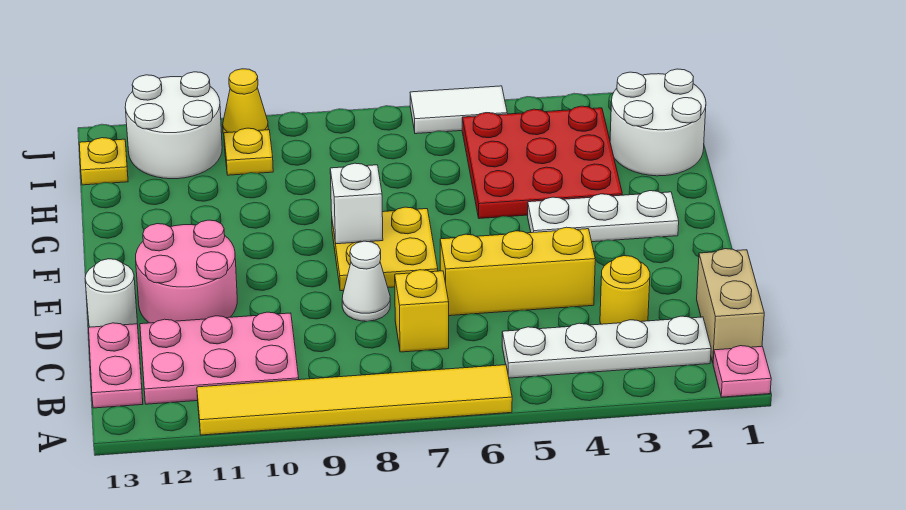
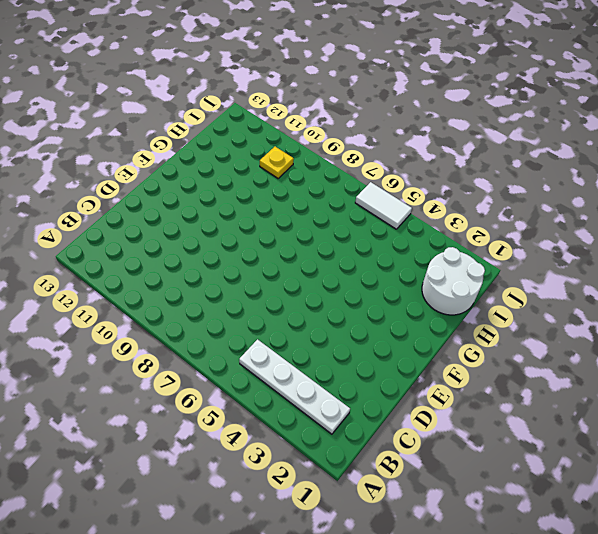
none -> pink plate A1 level 1
none -> yellow tile A6:A11 level 1
none -> tan brick B1:C1 level 1

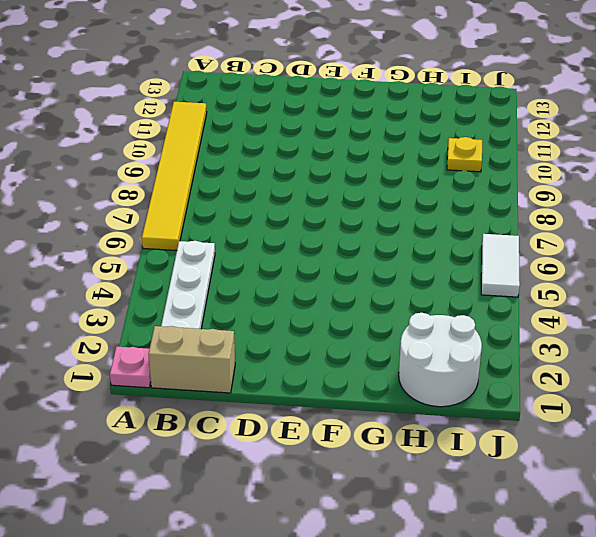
none -> pink plate B10:C12 level 1
none -> pink plate B13:C13 level 1
none -> yellow round brick C3 level 1

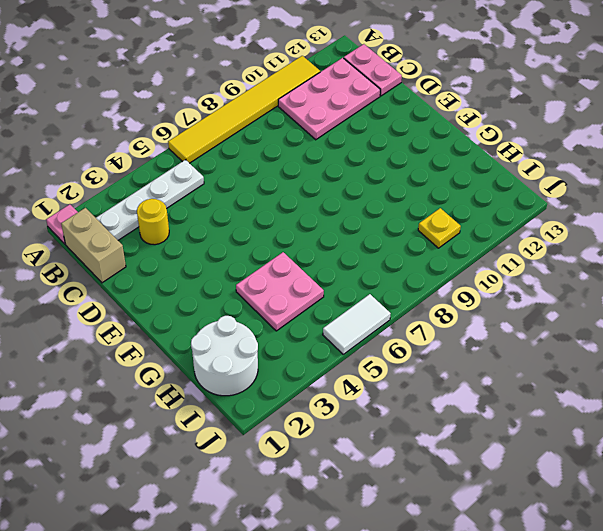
pink plate G4:H5 level 1 -> red plate G3:I5 level 1
none -> yellow brick C7 level 1
none -> yellow brick D4:D6 level 1
none -> white cone D8 level 1

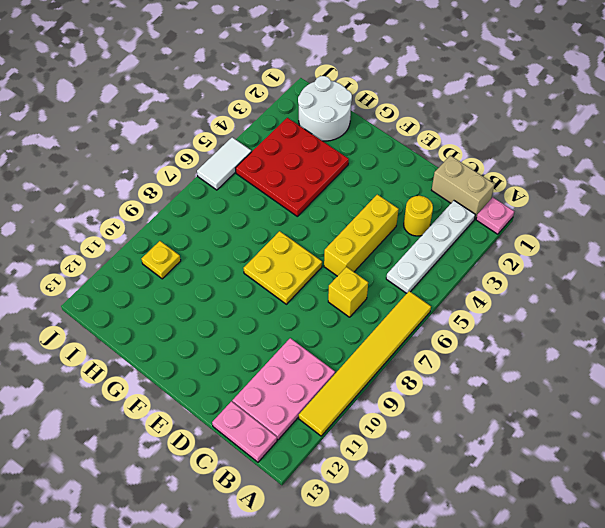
none -> white cone D8 level 1
none -> pink round brick D11:E12 level 1
none -> white round brick D13 level 1

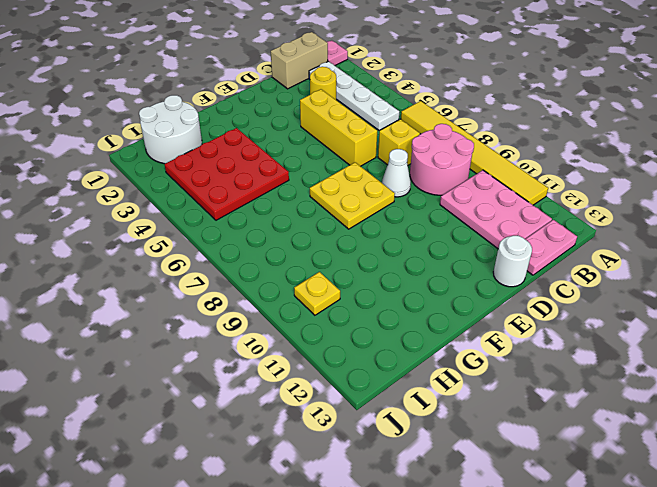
pink round brick B8:C9 level 1 -> pink round brick D11:E12 level 1
none -> white plate F2:F4 level 1
none -> white round brick I11:J12 level 1
none -> yellow plate I13 level 1

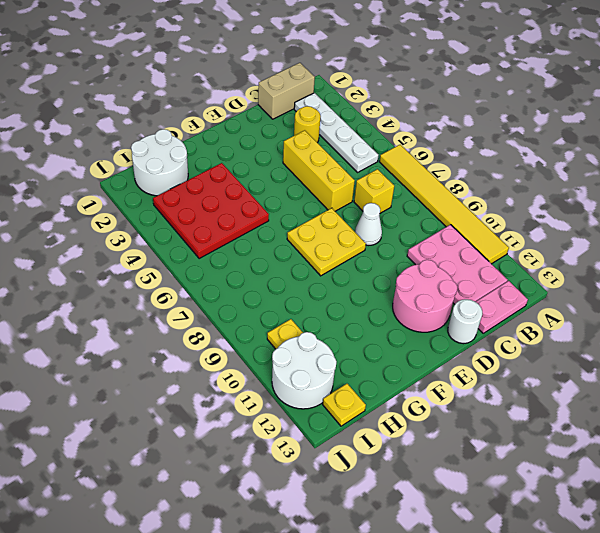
none -> pink plate A1 level 1
none -> white plate F2:F4 level 1
none -> white tile J5:J6 level 1

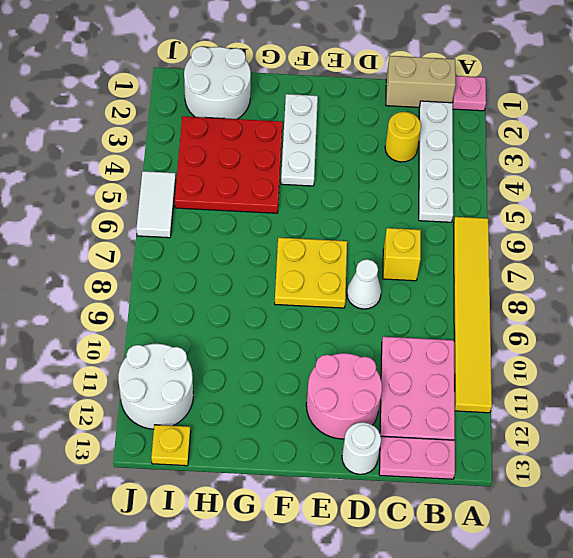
none -> yellow brick D4:D6 level 1
none -> yellow plate I10 level 1
none -> yellow cone J10 level 1

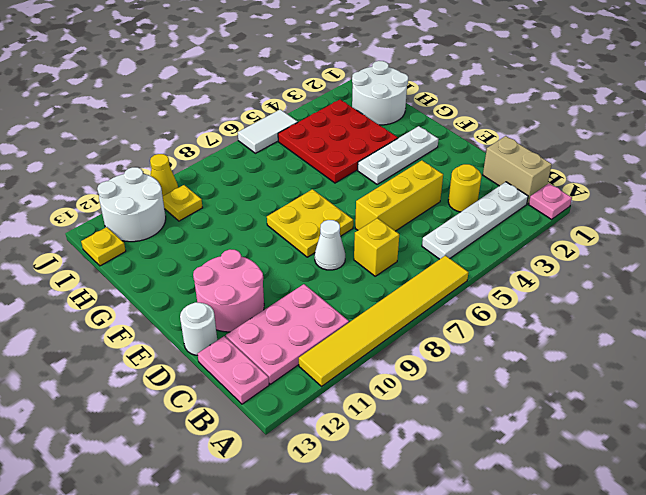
none -> white brick F8 level 2

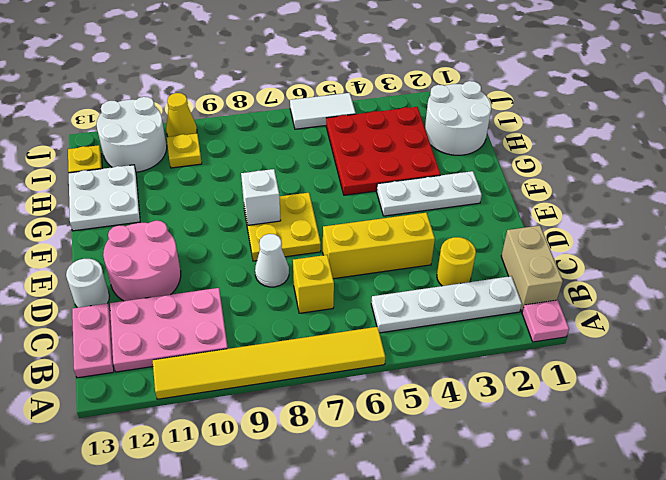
white plate G12:H13 level 1 -> none

